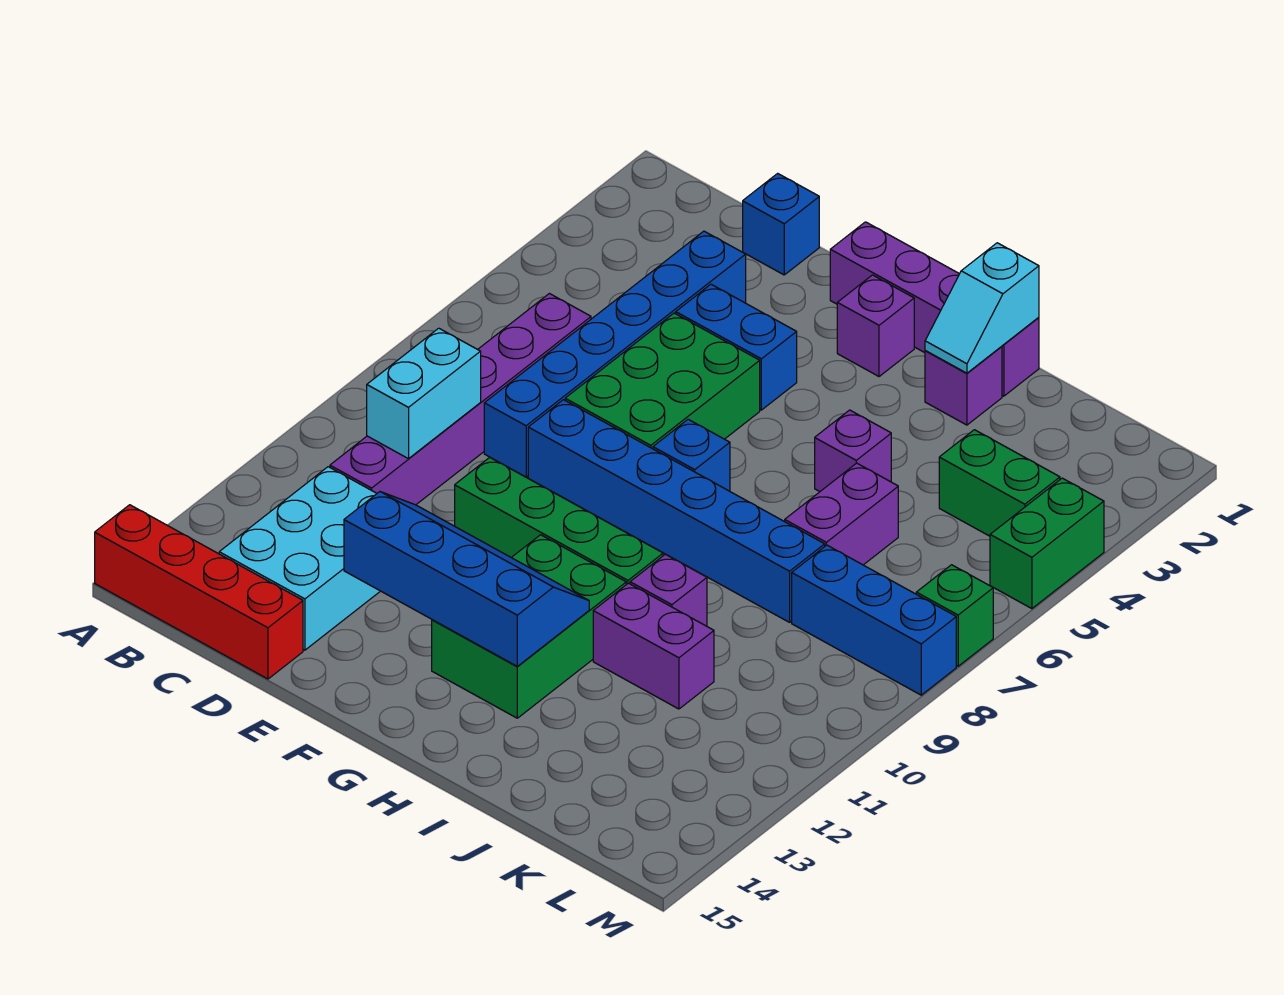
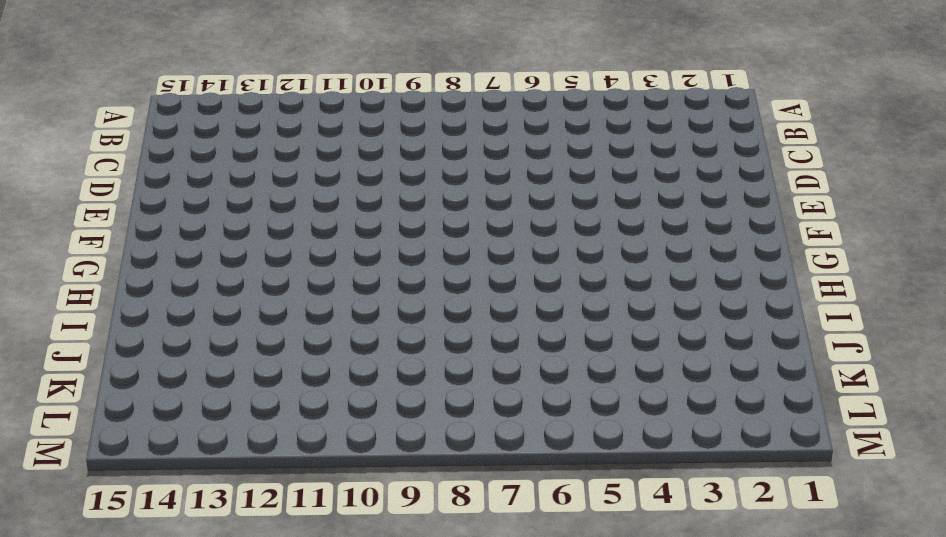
none -> red brick A15:D15 level 1
none -> purple brick C6:C11 level 1
none -> cyan brick C12:D14 level 1

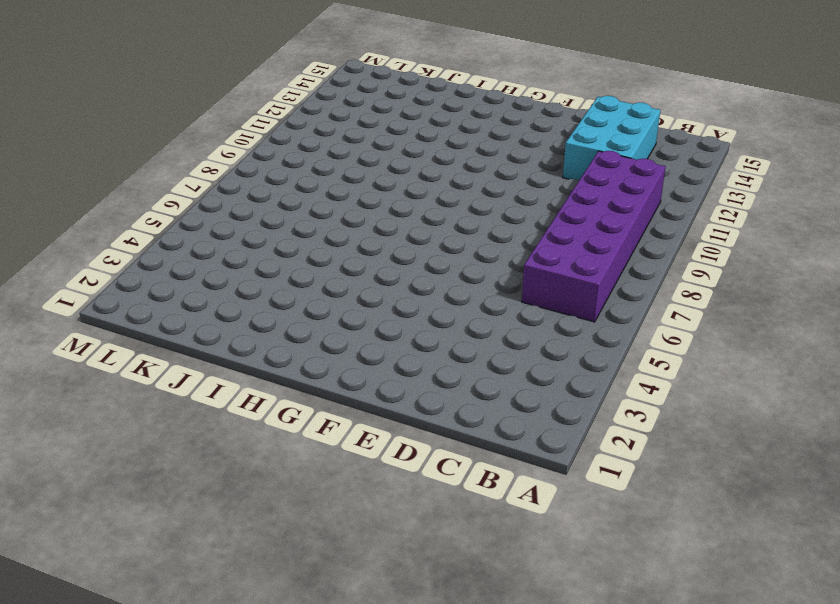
purple brick B6:C11 level 1 -> purple brick C6:C11 level 1
none -> red brick A15:D15 level 1
none -> blue brick D1 level 1
none -> blue brick D3:D8 level 1

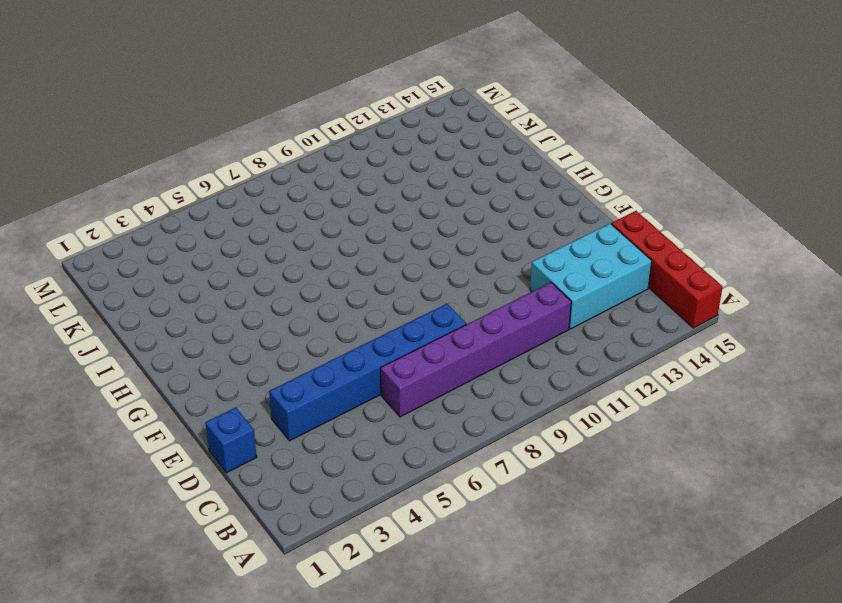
none -> blue brick E4:F4 level 1
none -> green brick E5:F7 level 1
none -> blue brick E8:J8 level 1

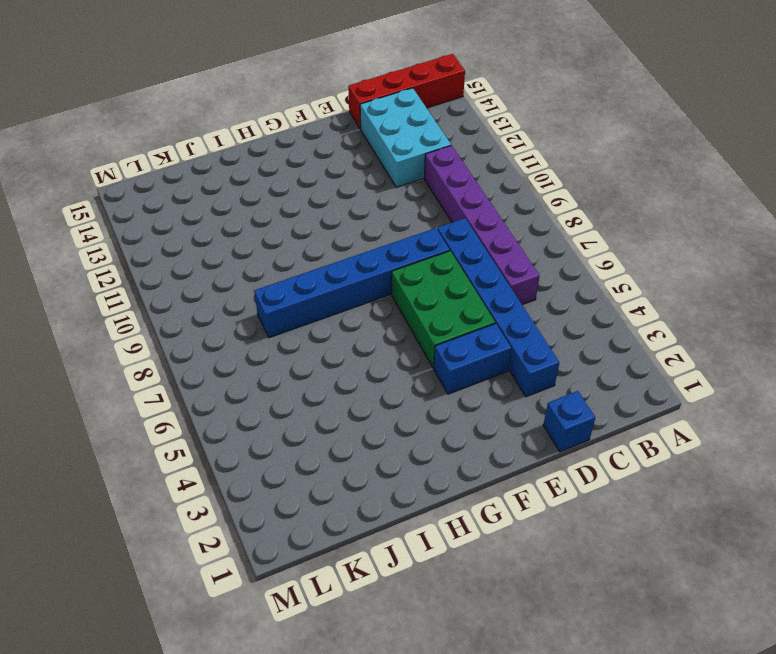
none -> green brick E10:H10 level 1
none -> purple brick F1:I1 level 1
none -> purple brick G2 level 1

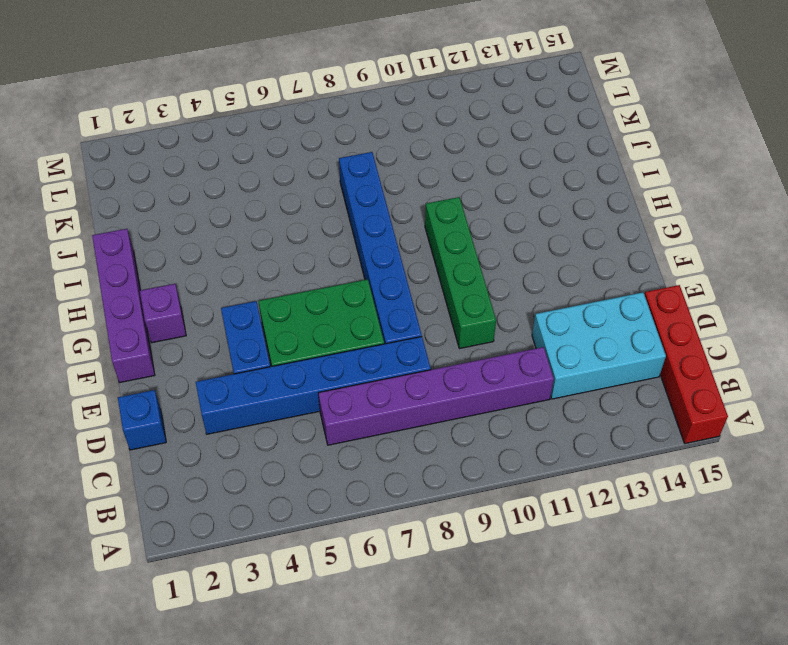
none -> blue brick G7 level 1
none -> green brick G11:H13 level 1
none -> purple brick I2 level 1

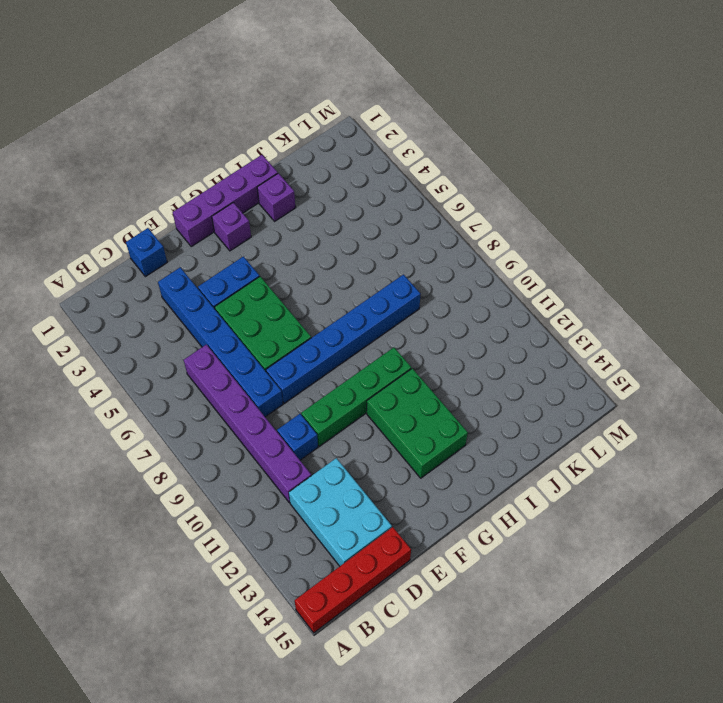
blue brick D10 level 1 -> blue brick G7 level 1
none -> purple brick I5 level 1
none -> purple brick I10 level 1
none -> purple brick I11:J11 level 1

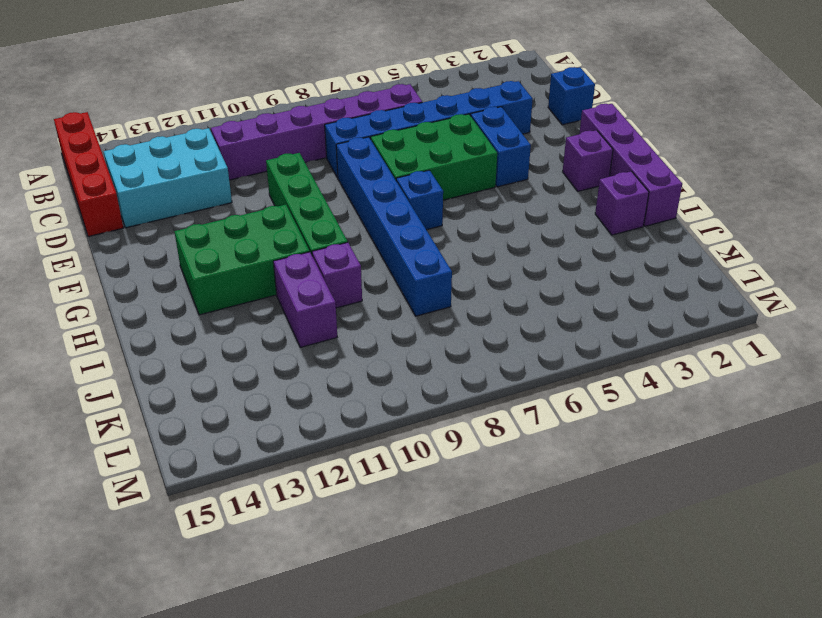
none -> purple brick I5 level 1
none -> purple brick J6:J7 level 1
none -> green brick K4:L4 level 1

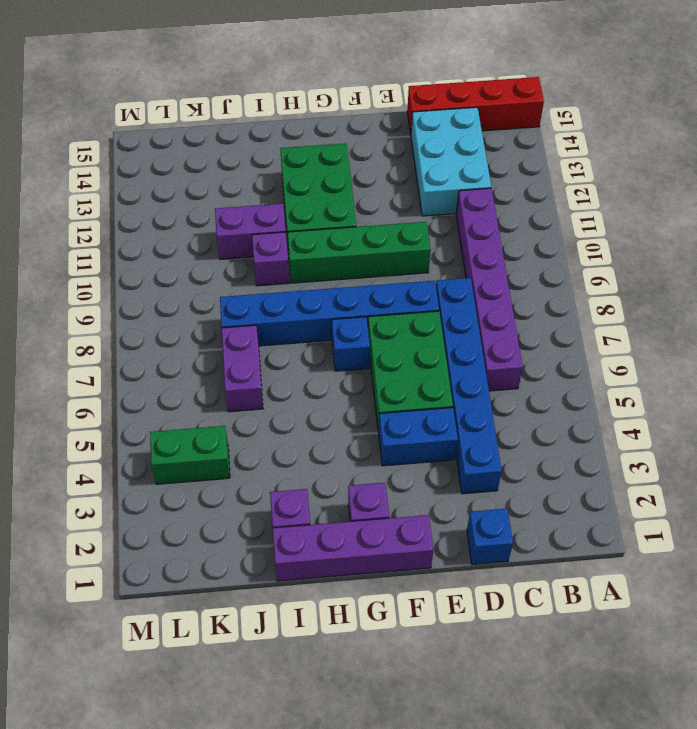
none -> purple brick I5 level 1
none -> blue brick K8:M8 level 1
none -> green brick M4:M5 level 1

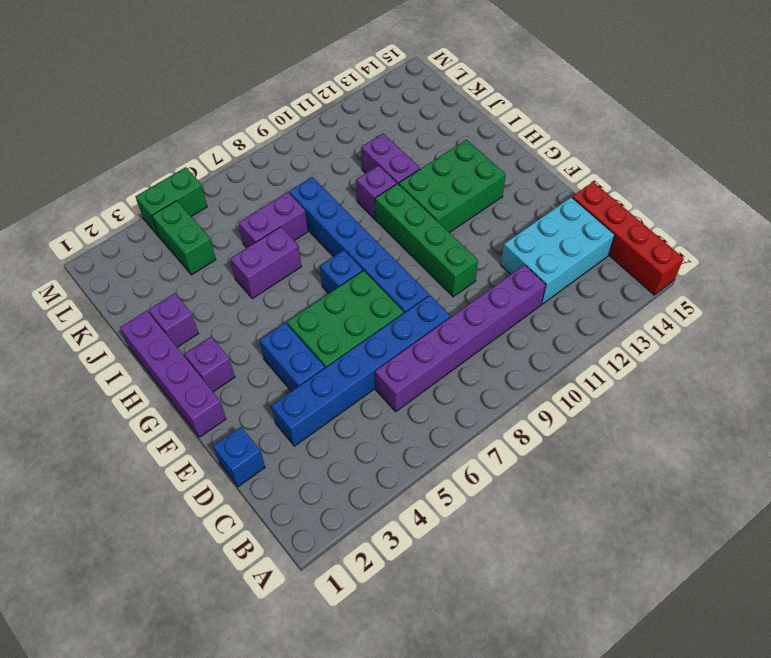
purple brick I5:I6 level 1 -> purple brick I5 level 1
none -> blue brick K8:M8 level 1
none -> green brick M7 level 1
none -> cyan brick C9:C10 level 2

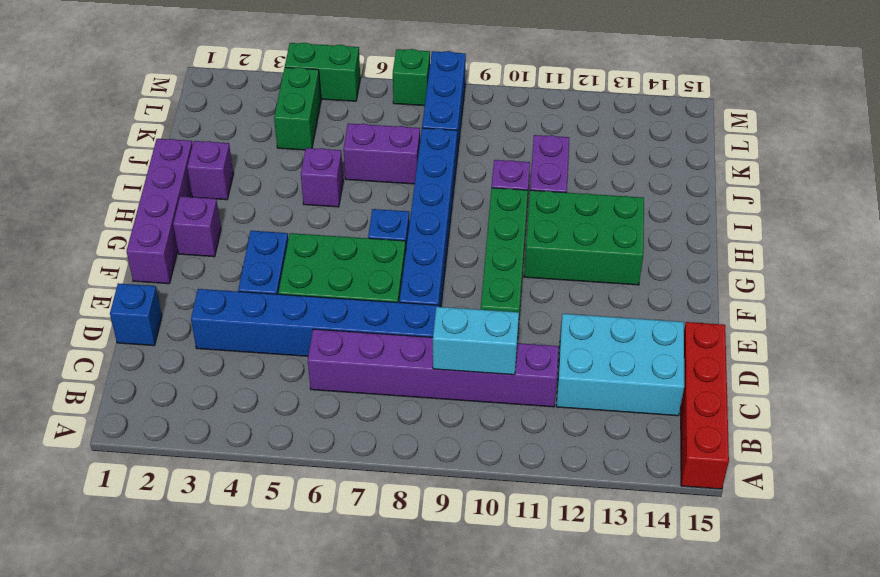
none -> blue slope E12:H13 level 2 top 13
none -> cyan slope I1:I2 level 2 top 1

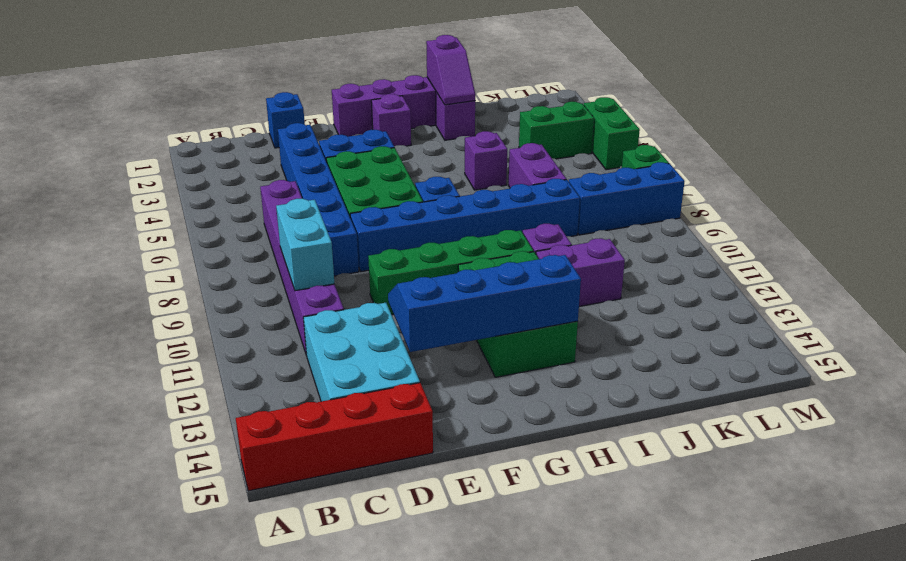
purple slope I1:I2 level 2 top 1 -> cyan slope I1:I2 level 2 top 1

